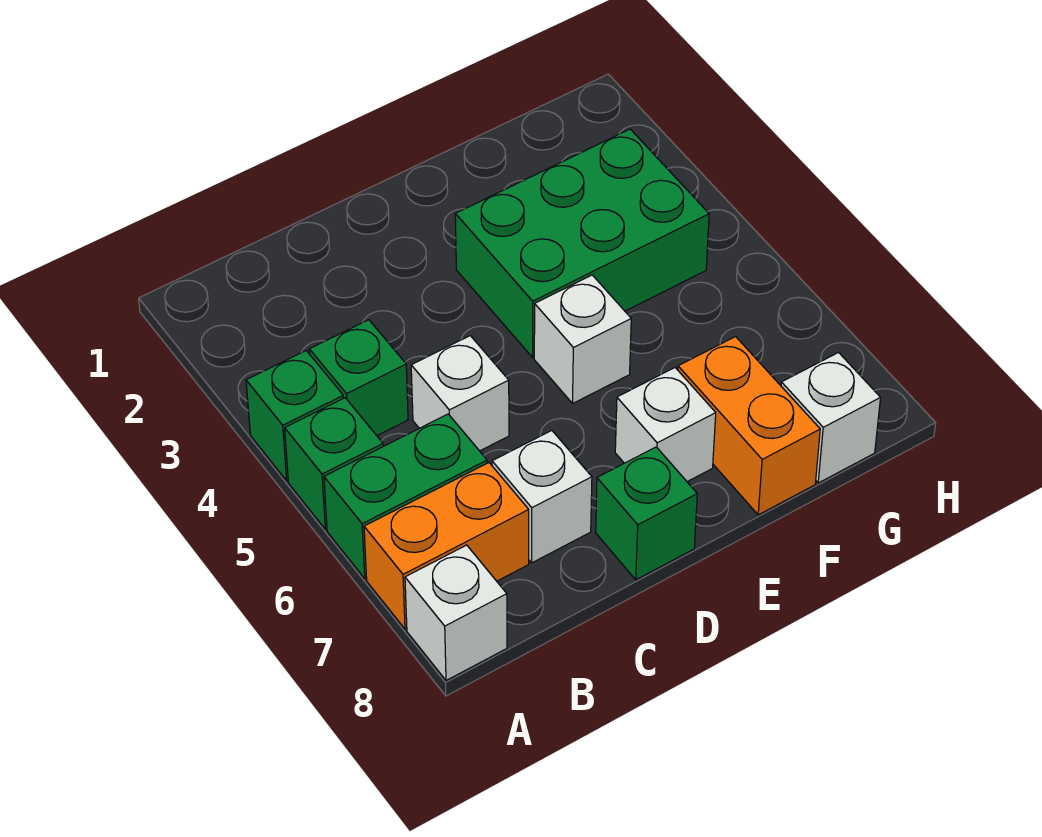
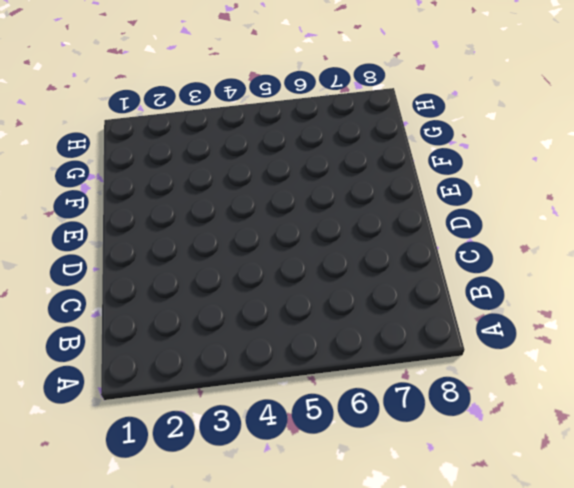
none -> green brick A4 level 1
none -> green brick A5 level 1
none -> green brick A6:B6 level 1

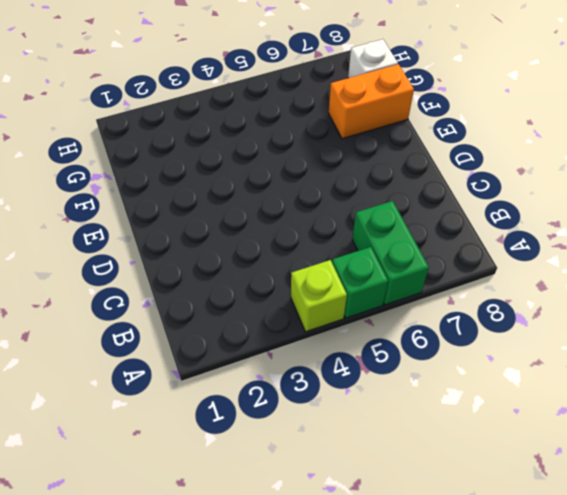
lime brick A4 level 1 -> green brick A4 level 1
none -> orange brick A7:B7 level 1
none -> white brick A8 level 1
none -> green brick B4 level 1

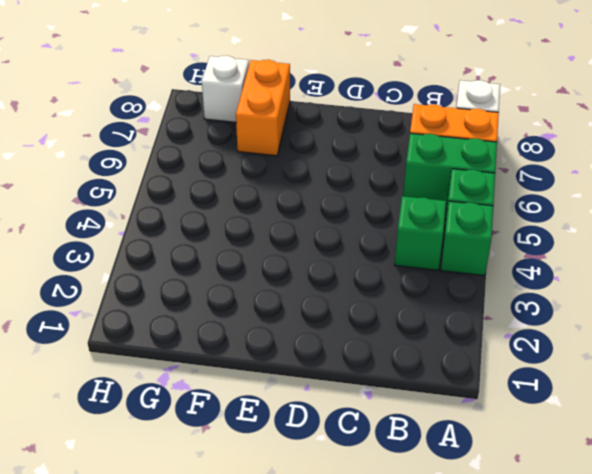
none -> white brick C5 level 1
none -> white brick C7 level 1
none -> green brick D8 level 1

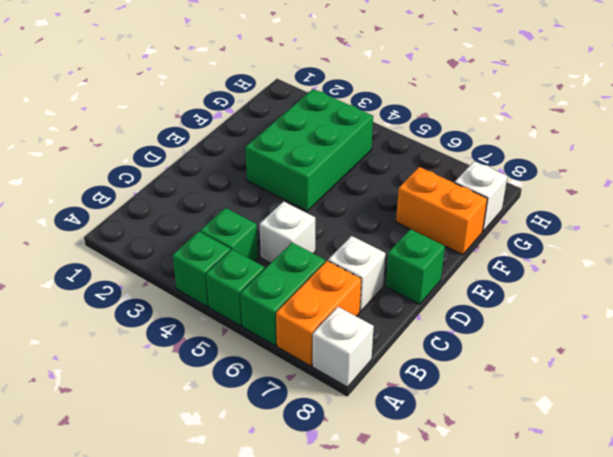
none -> white brick E5 level 1
none -> white brick E7 level 1

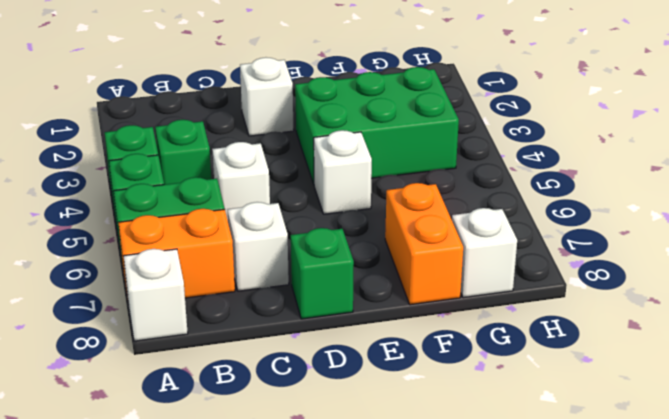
white brick D2 level 1 -> white brick E7 level 1

